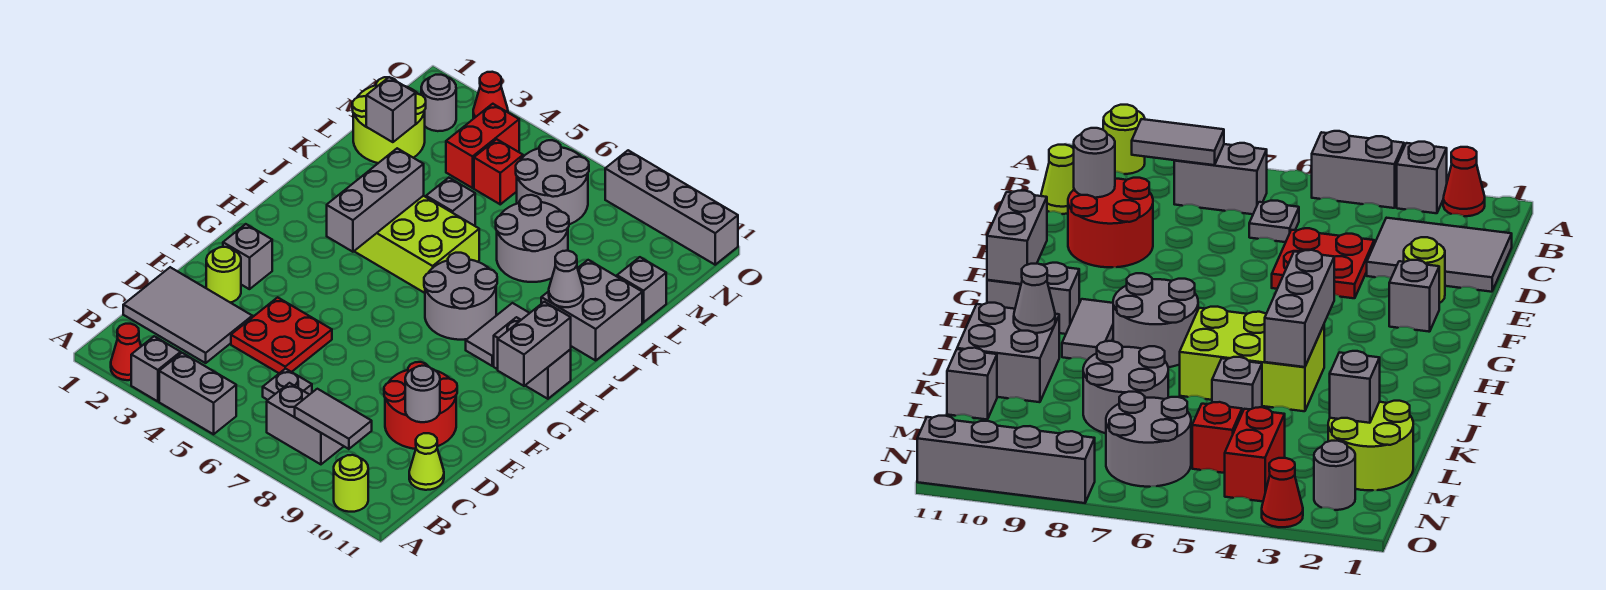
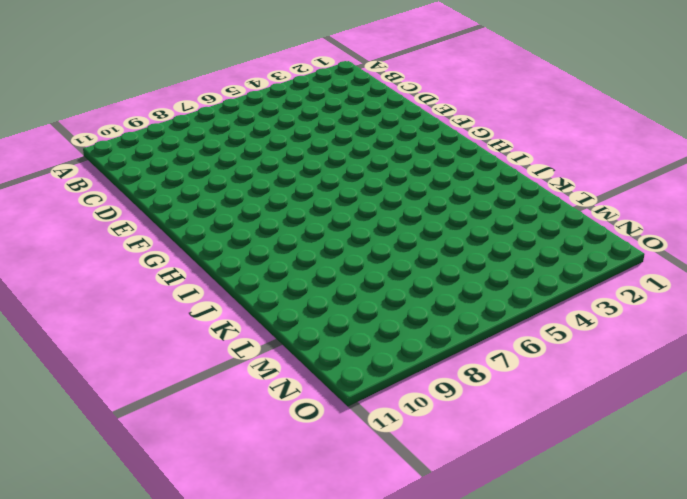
none -> red cone A2 level 1
none -> grey brick A3 level 1
none -> grey brick A4:A5 level 1
none -> lime round brick A10 level 1

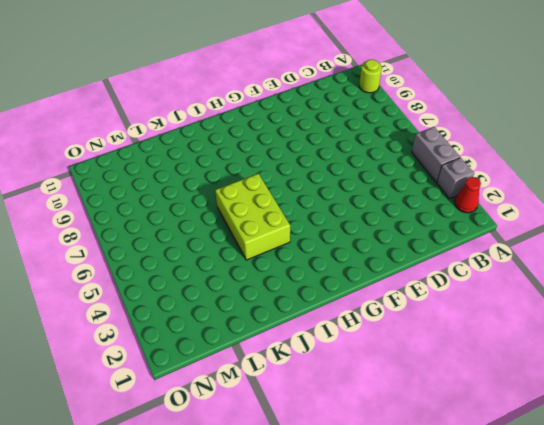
none -> grey brick B7:B8 level 1
none -> grey tile C1:D3 level 1
none -> grey plate C6 level 1
none -> lime cone C11 level 1

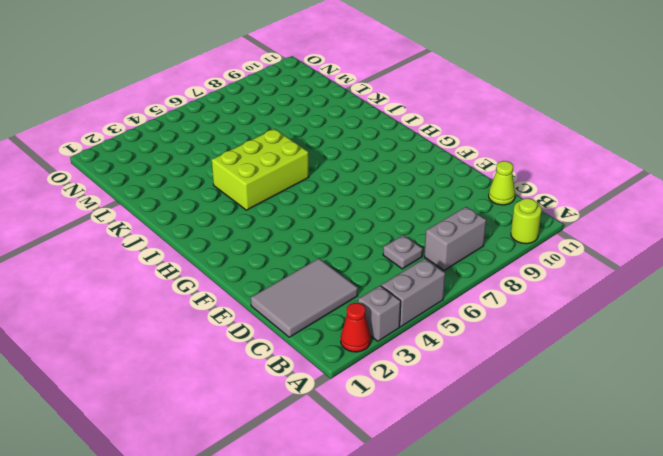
none -> red plate D4:E5 level 1
none -> red round brick D9:E10 level 1
none -> lime round brick E2 level 1
none -> grey brick F2 level 1

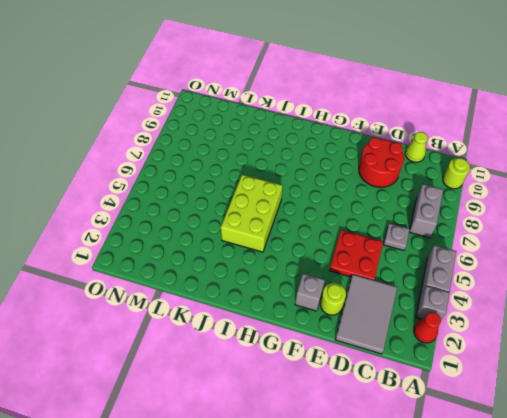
none -> grey round brick H7:I8 level 1
none -> grey tile H9:I9 level 1
none -> grey brick H10:H11 level 1
none -> grey brick J10:K11 level 1

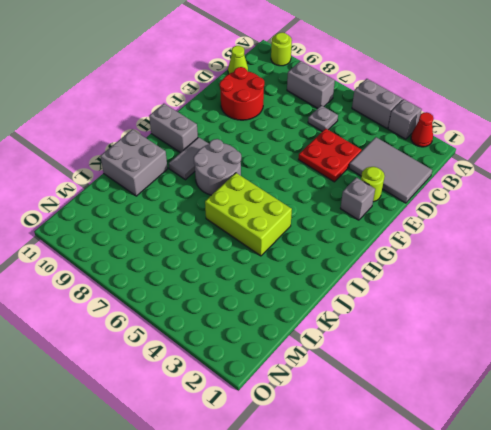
none -> grey brick K5 level 1
none -> grey round brick K7:L8 level 1
none -> lime round brick L1:M2 level 1
none -> grey brick L11 level 1

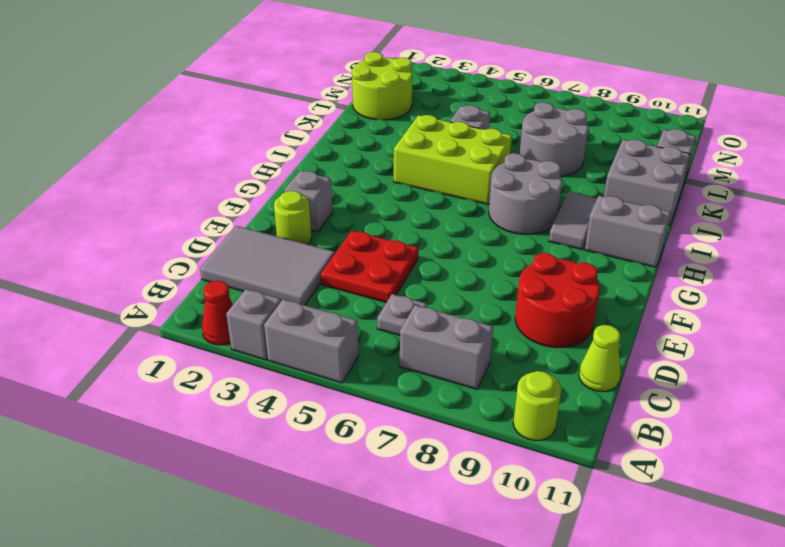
none -> red brick M4:N4 level 1
none -> red brick M5 level 1
none -> grey round brick M6:N7 level 1
none -> grey round brick N2 level 1

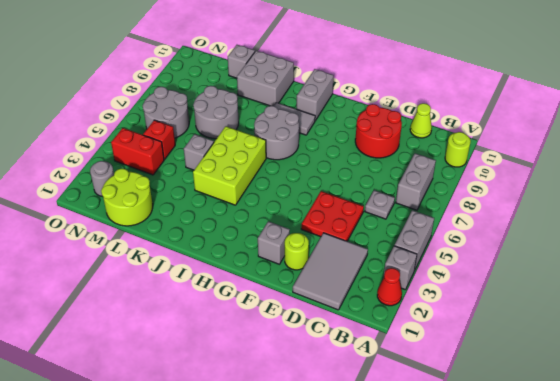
none -> red cone O3 level 1
none -> grey brick O8:O11 level 1
none -> grey tile B8:B9 level 2
none -> grey round brick D10 level 2

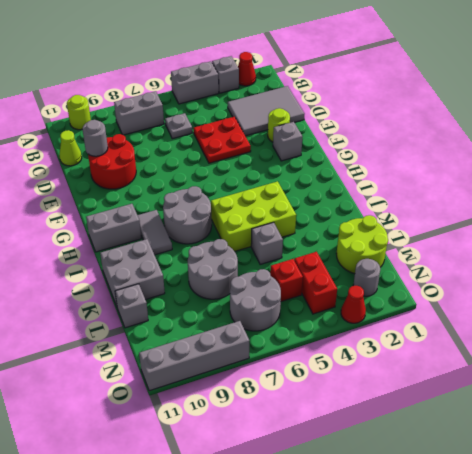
none -> grey tile B8:B9 level 2
none -> grey brick G11:H11 level 2
none -> grey brick H4:J4 level 2
none -> grey cone J10 level 2

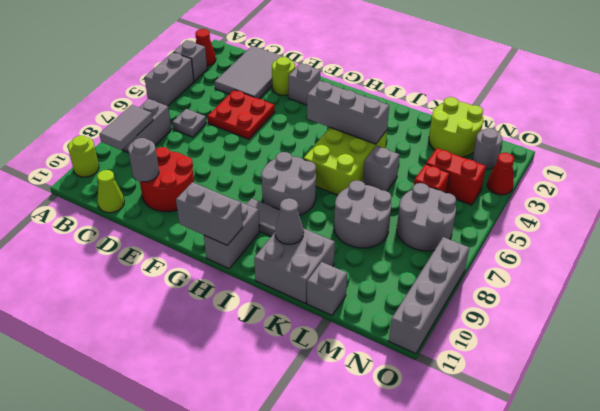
none -> grey brick L2 level 2

